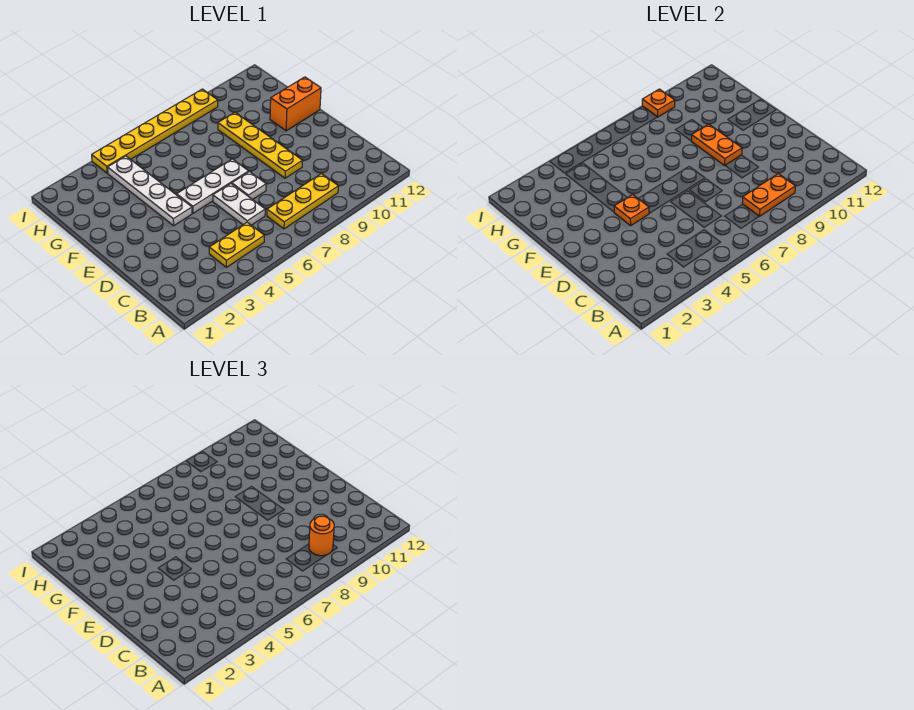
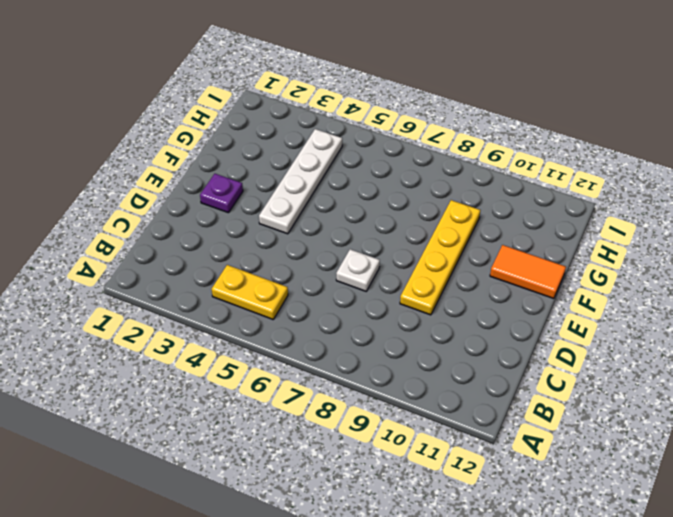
purple plate E2 level 1 -> none
orange tile F11:F12 level 1 -> orange brick F11:F12 level 1
none -> yellow plate B7:B9 level 1
none -> white plate C6:D6 level 1
none -> white plate E5:E7 level 1

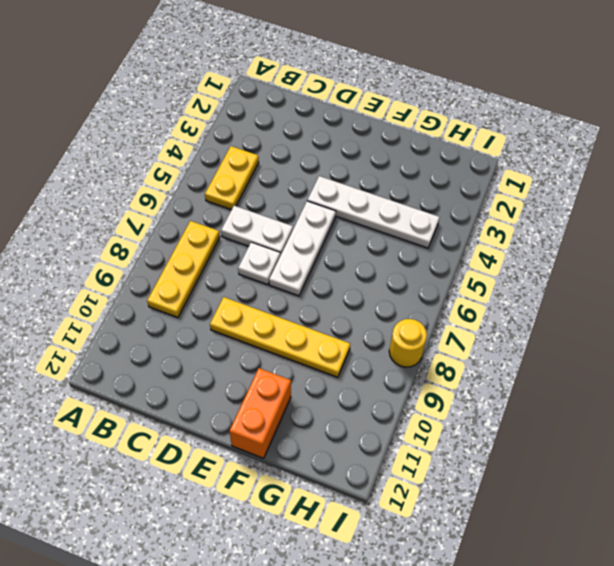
yellow round brick I8 level 1 -> yellow plate I4:I9 level 1
none -> orange plate B8:B9 level 2
none -> orange plate E4 level 2
none -> orange plate E9:F9 level 2

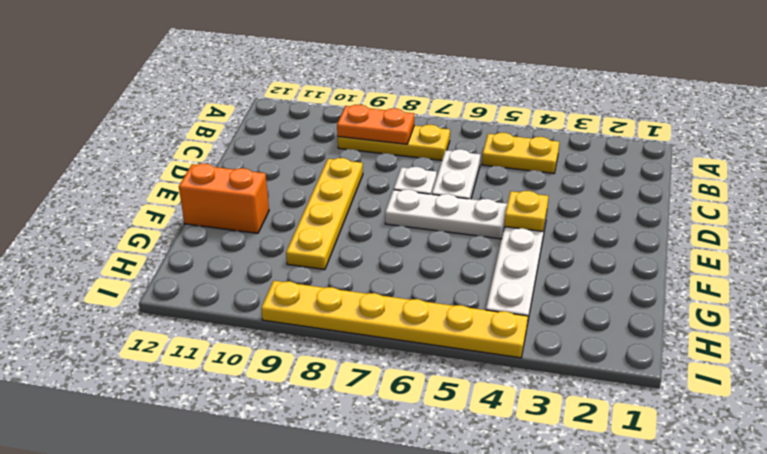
yellow plate E4 level 2 -> orange plate E4 level 2
none -> orange plate E9:F9 level 2
none -> orange plate I9 level 2
none -> orange round brick B9 level 3

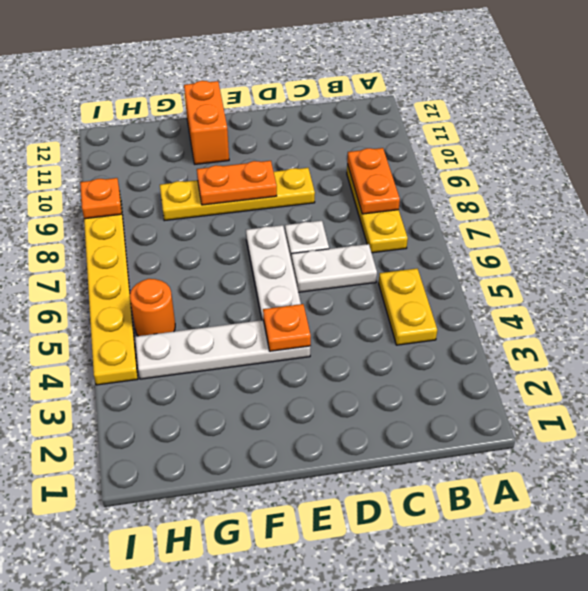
orange round brick H5 level 1 -> orange round brick B9 level 3

